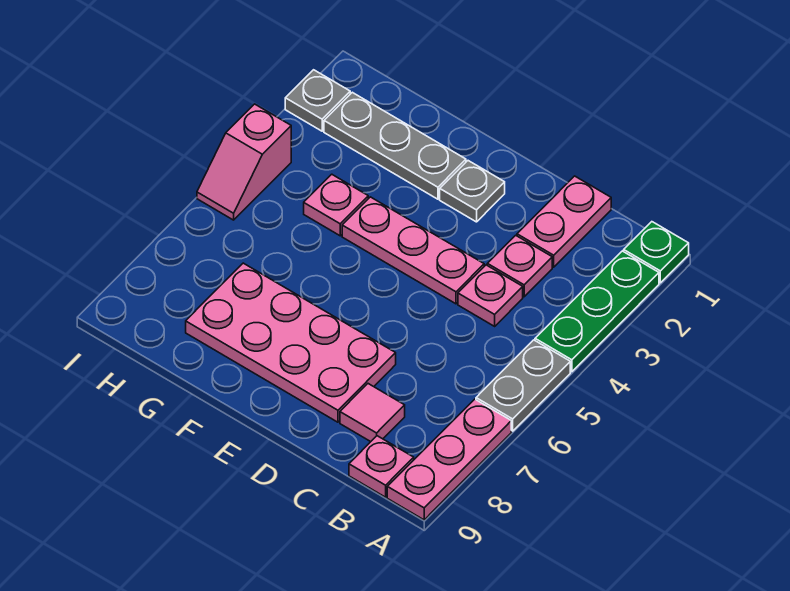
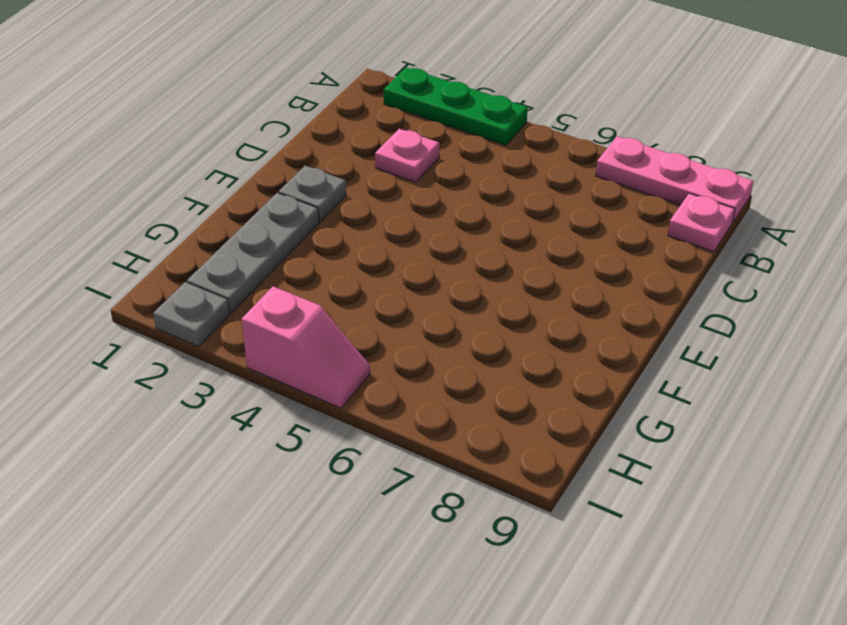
none -> green plate A1 level 1
none -> grey plate A5:A6 level 1
none -> pink plate C1:C2 level 1

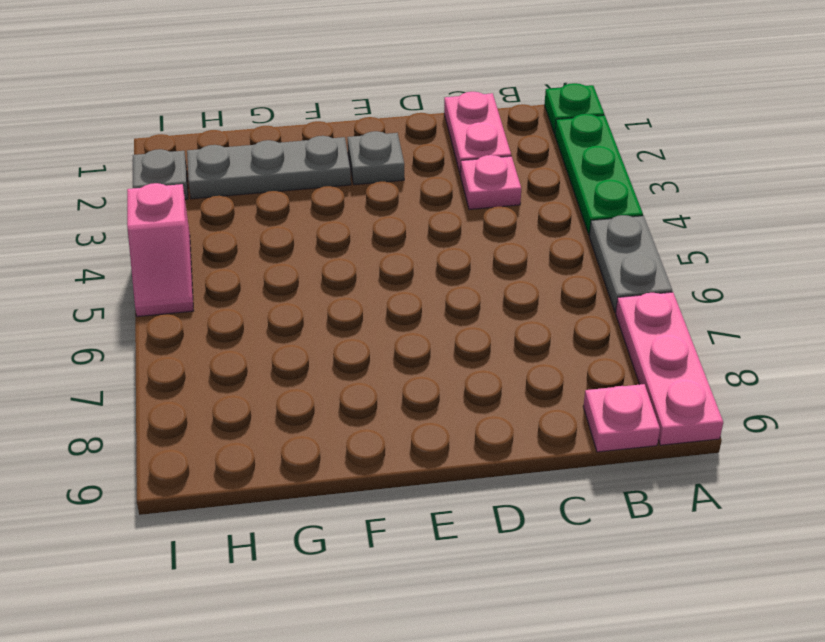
none -> pink plate C4 level 1
none -> pink tile C8 level 1
none -> pink plate D4:F4 level 1

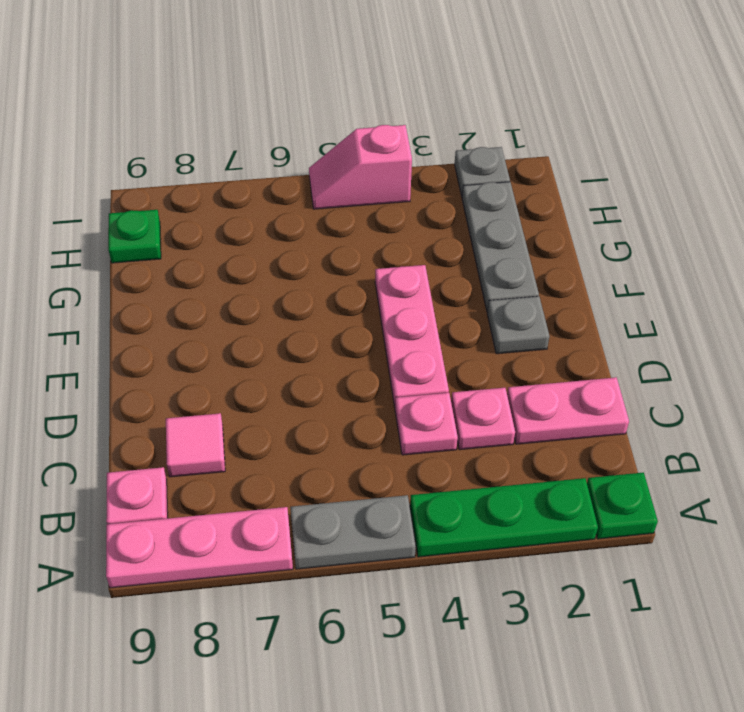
green plate H9 level 1 -> none
none -> pink plate D7:G8 level 1
none -> pink plate G4 level 1

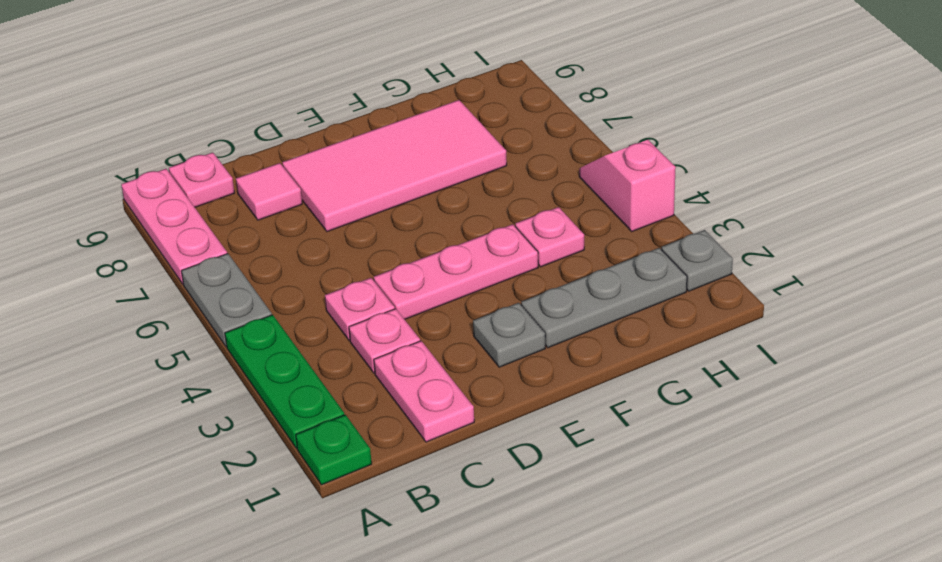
pink tile D7:G8 level 1 -> pink plate D7:G8 level 1

